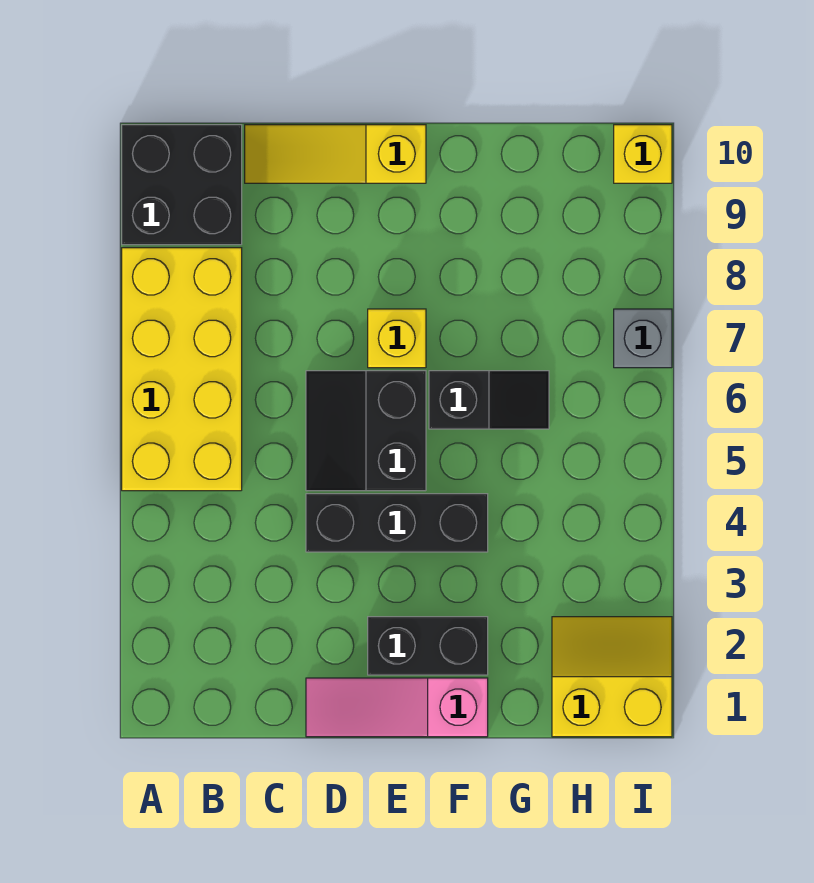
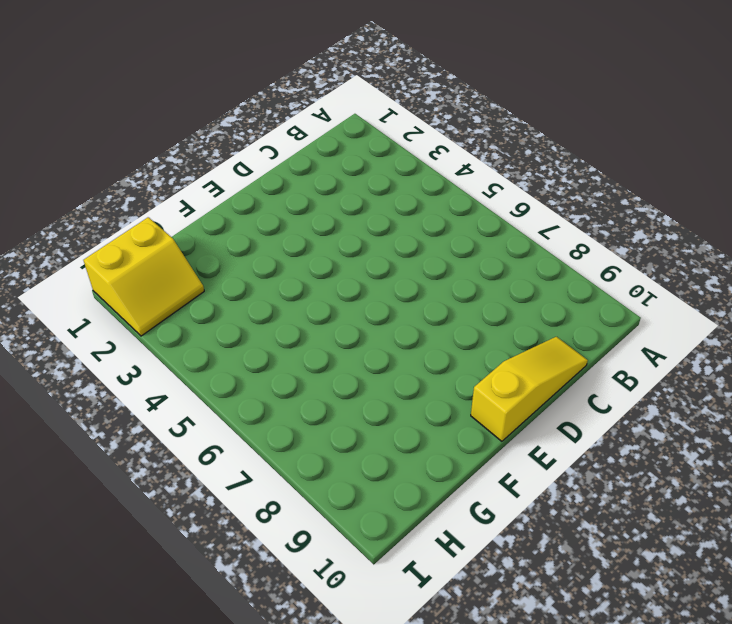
none -> yellow brick A5:B8 level 1
none -> black brick A9:B10 level 1
none -> pink slope D1:F1 level 1 top F

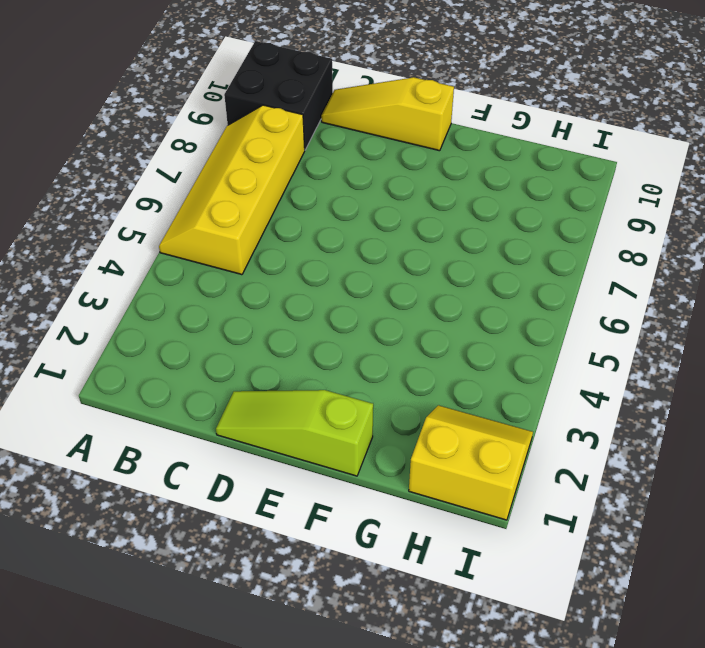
yellow slope A5:B8 level 1 top B -> yellow brick A5:B8 level 1
lime slope D1:F1 level 1 top F -> pink slope D1:F1 level 1 top F
none -> black brick D4:F4 level 1
none -> black slope D5:E6 level 1 top E
none -> black brick E2:F2 level 1

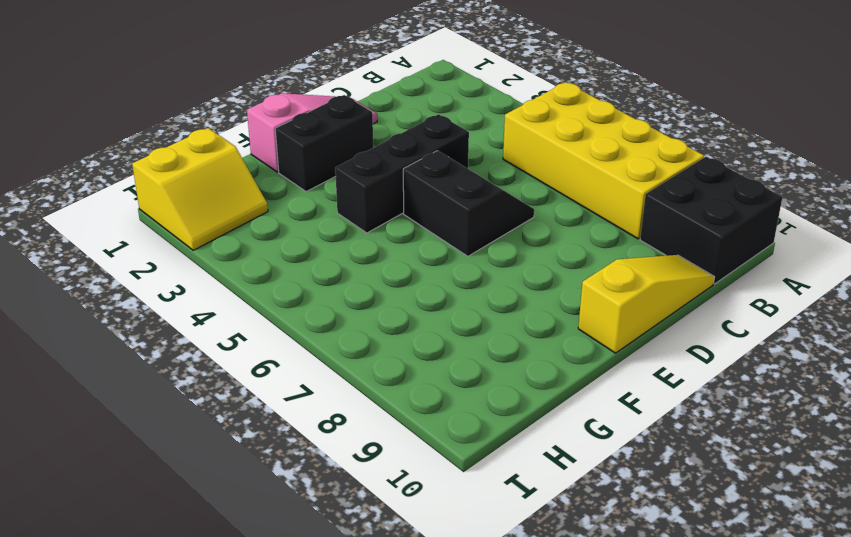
none -> yellow brick E7 level 1
none -> black slope F6:G6 level 1 top F
none -> grey brick I7 level 1

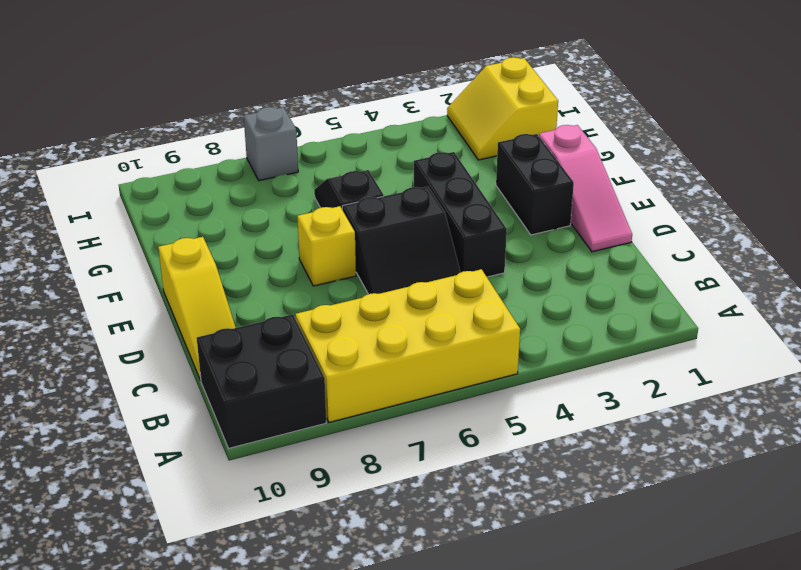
none -> yellow brick I10 level 1

